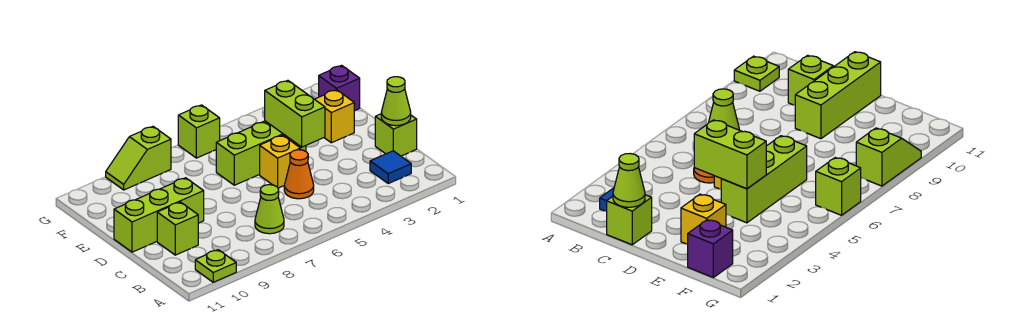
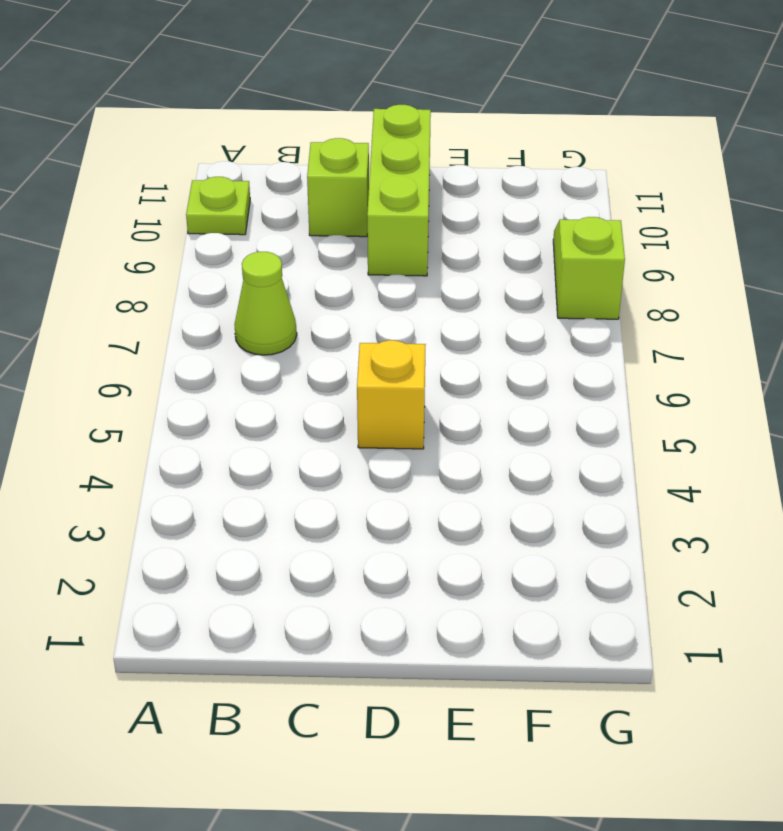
none -> blue tile B2 level 1
none -> lime brick C1 level 1
none -> orange cone C5 level 1

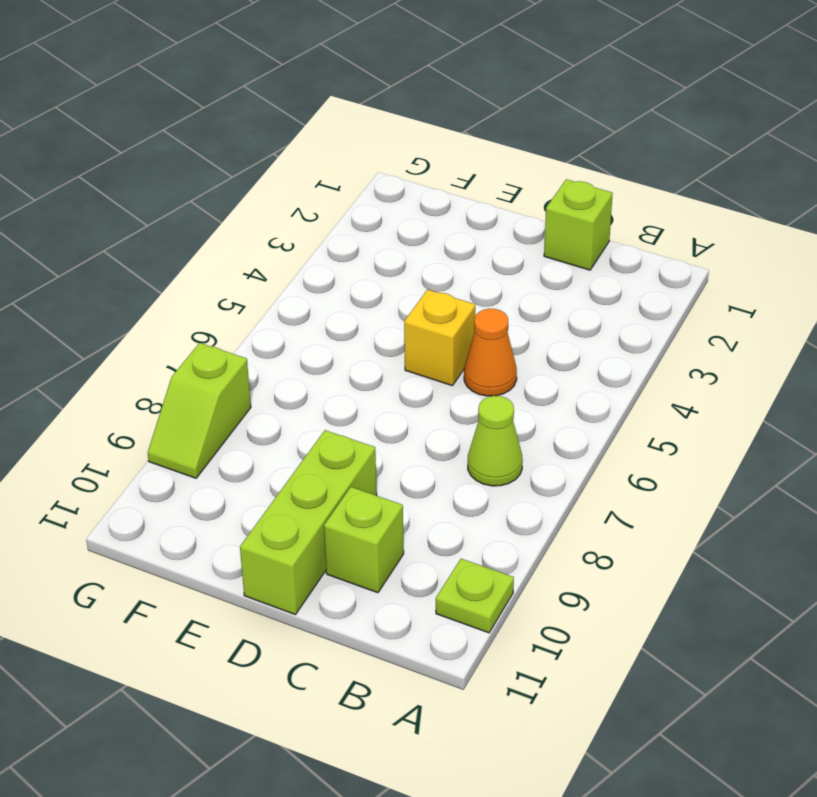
none -> blue tile B2 level 1
none -> yellow brick E2 level 1
none -> lime brick E4:E6 level 1

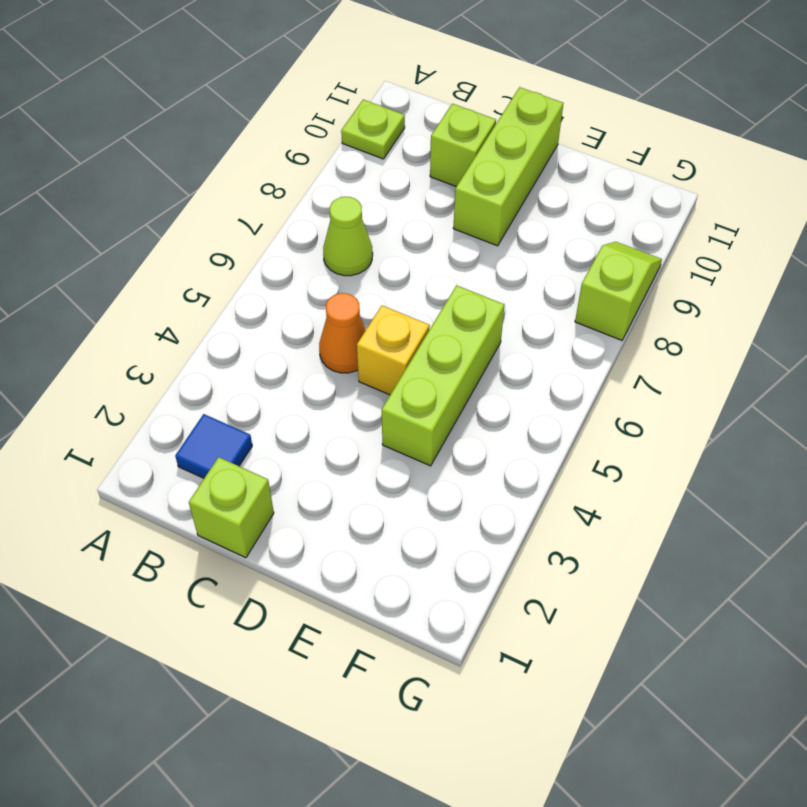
none -> yellow brick E2 level 1
none -> purple brick F1 level 1
none -> lime brick G6 level 1

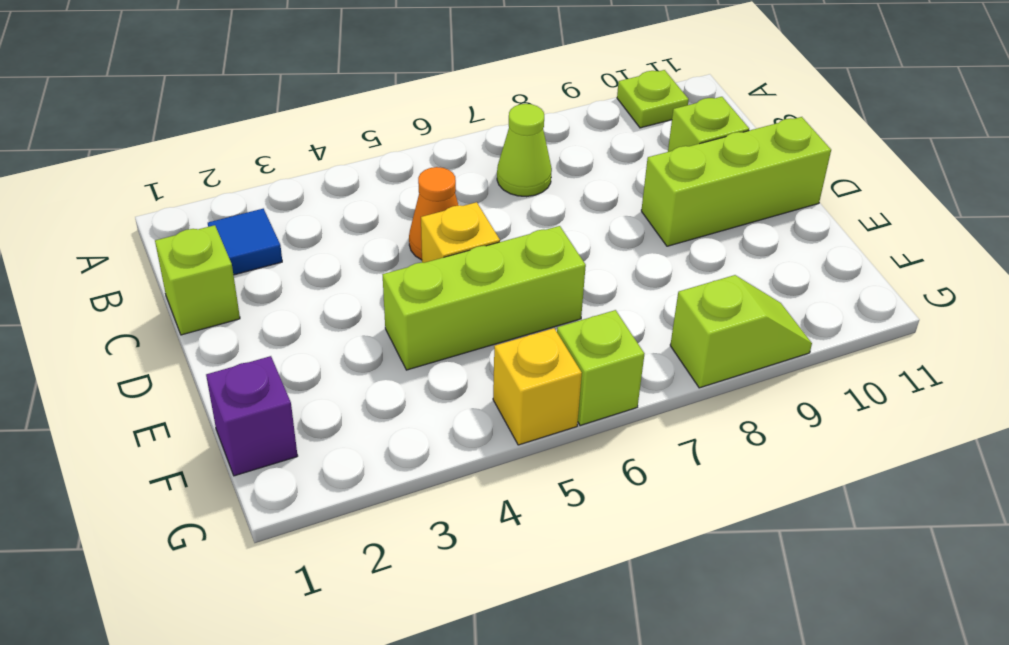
yellow brick G5 level 1 -> yellow brick E2 level 1
none -> lime cone C1 level 2
none -> lime brick D4:E4 level 2

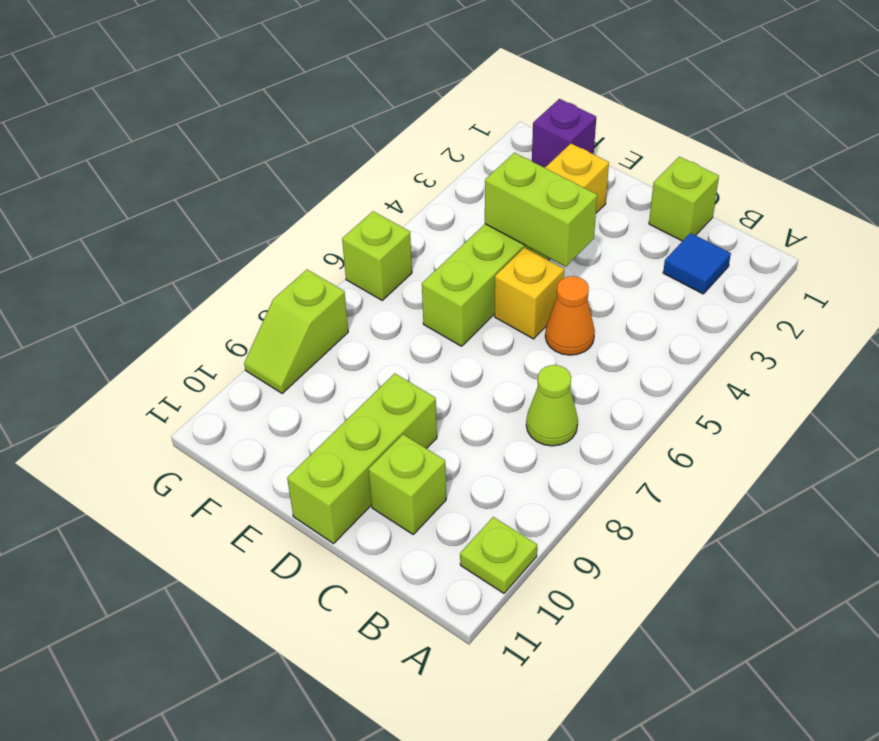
none -> lime cone C1 level 2

